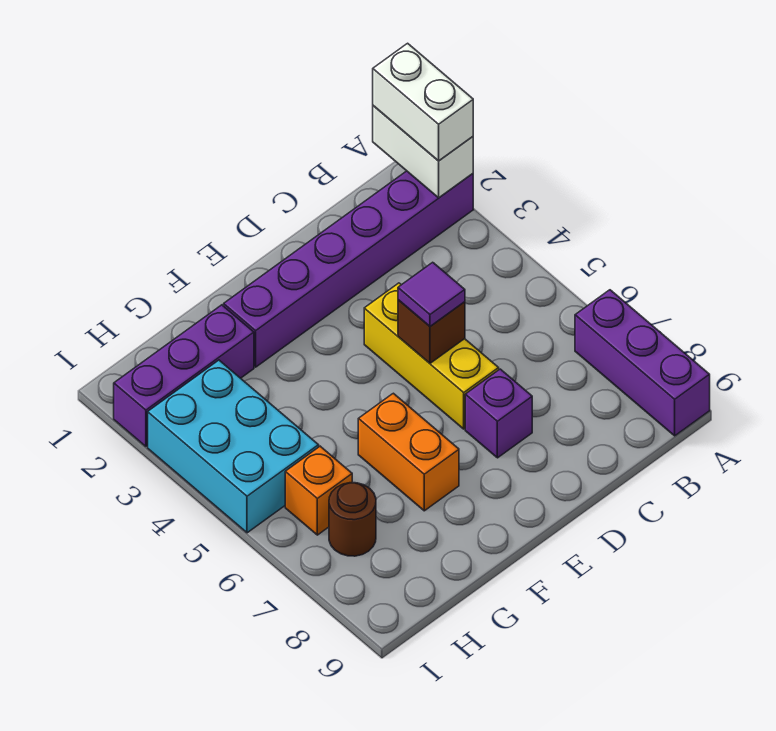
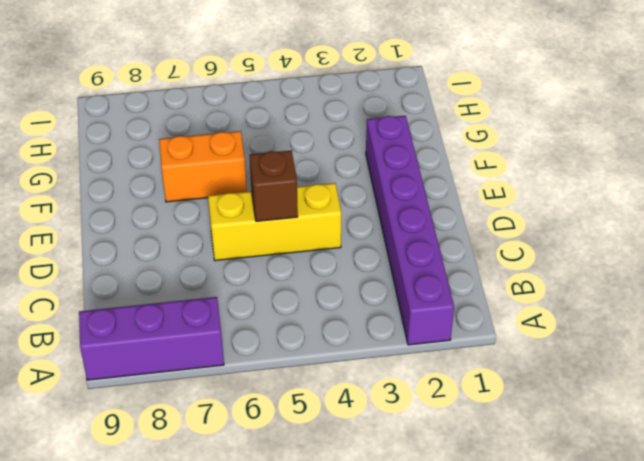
none -> purple brick D7 level 1
none -> purple brick G2:I2 level 1
none -> cyan brick H3:I5 level 1

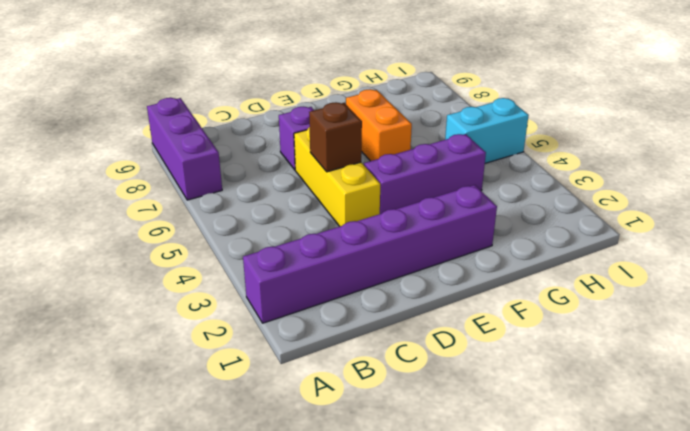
purple brick E4:G4 level 1 -> purple brick G2:I2 level 1
cyan brick H5:I5 level 1 -> cyan brick H3:I5 level 1
none -> orange brick H6 level 1
none -> brown round brick H7 level 1
none -> white brick A1:A2 level 2

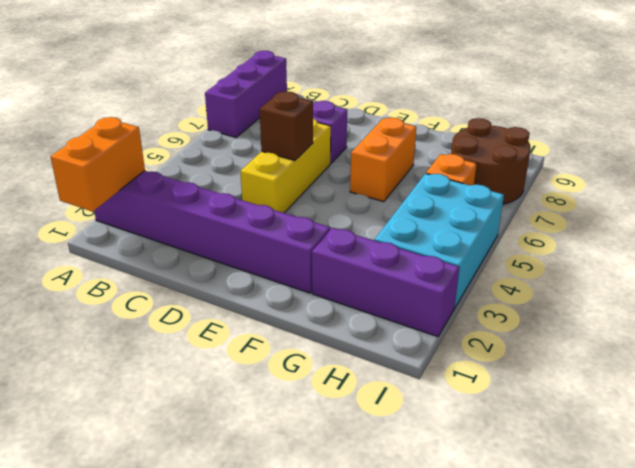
orange brick A1:A2 level 2 -> white brick A1:A2 level 2
brown round brick H7:I8 level 1 -> brown round brick H7 level 1
none -> white brick A1:A2 level 3
none -> purple tile D5 level 3

